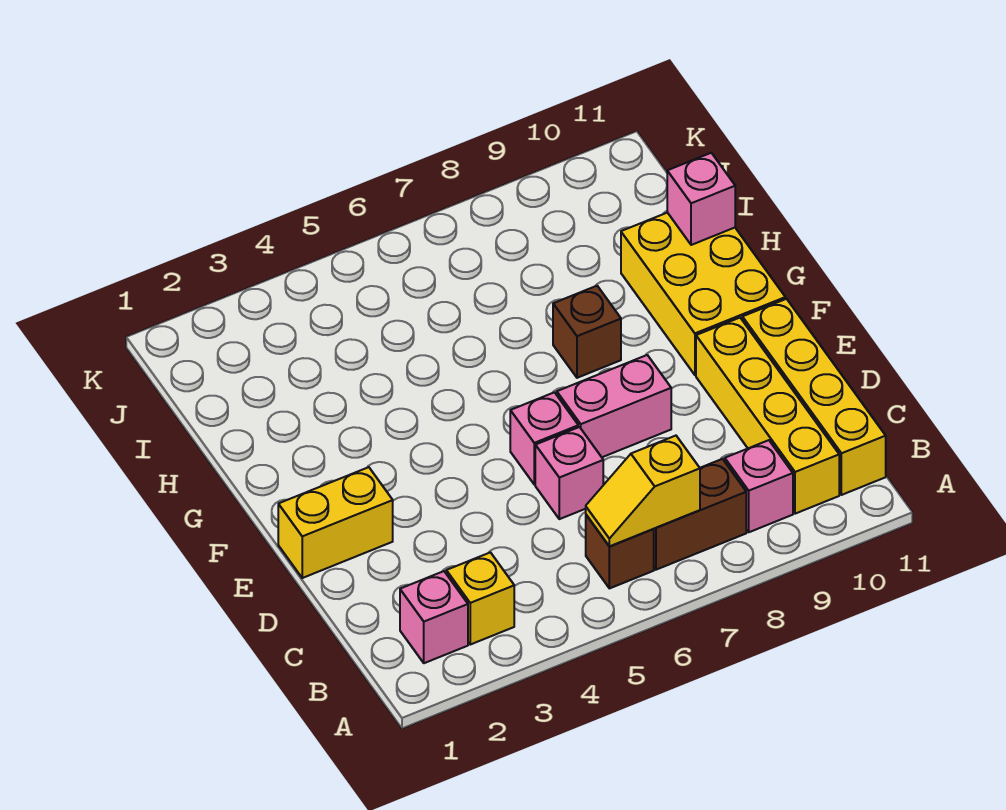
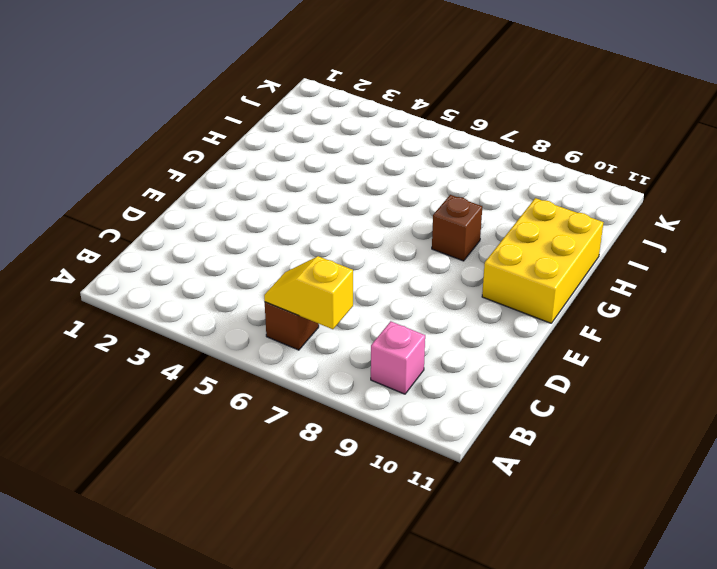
none -> pink brick B2 level 1
none -> yellow brick B3 level 1
none -> brown brick B7:B8 level 1

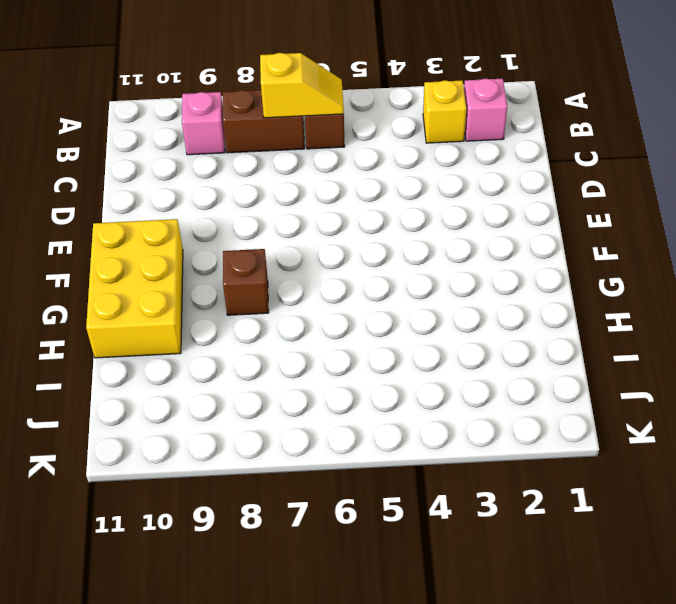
none -> yellow brick B10:E10 level 1
none -> yellow brick B11:E11 level 1
none -> pink brick D6 level 1

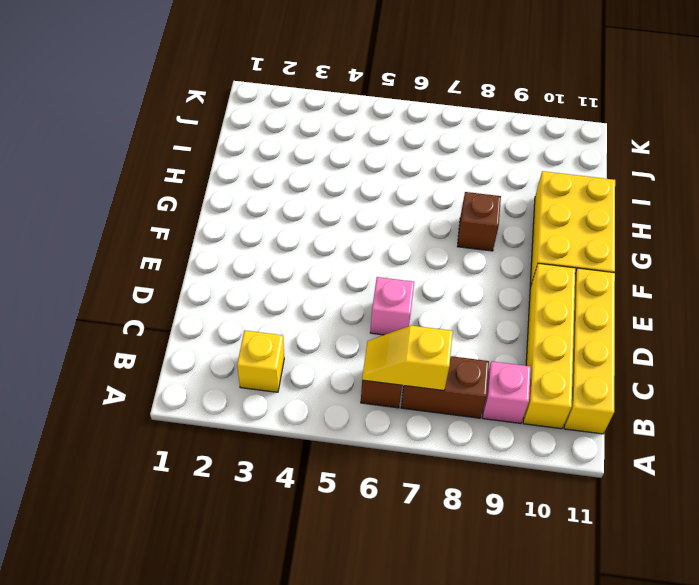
none -> pink brick B2 level 1
none -> yellow brick E1:E2 level 1
none -> pink brick E6 level 1

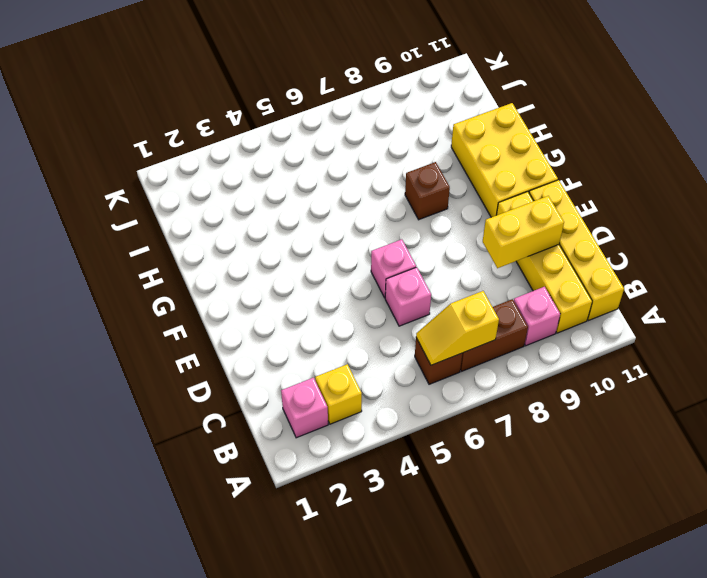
yellow brick D9:D10 level 2 -> yellow brick E1:E2 level 1
none -> pink brick E7:E8 level 1
none -> pink brick H11 level 2

